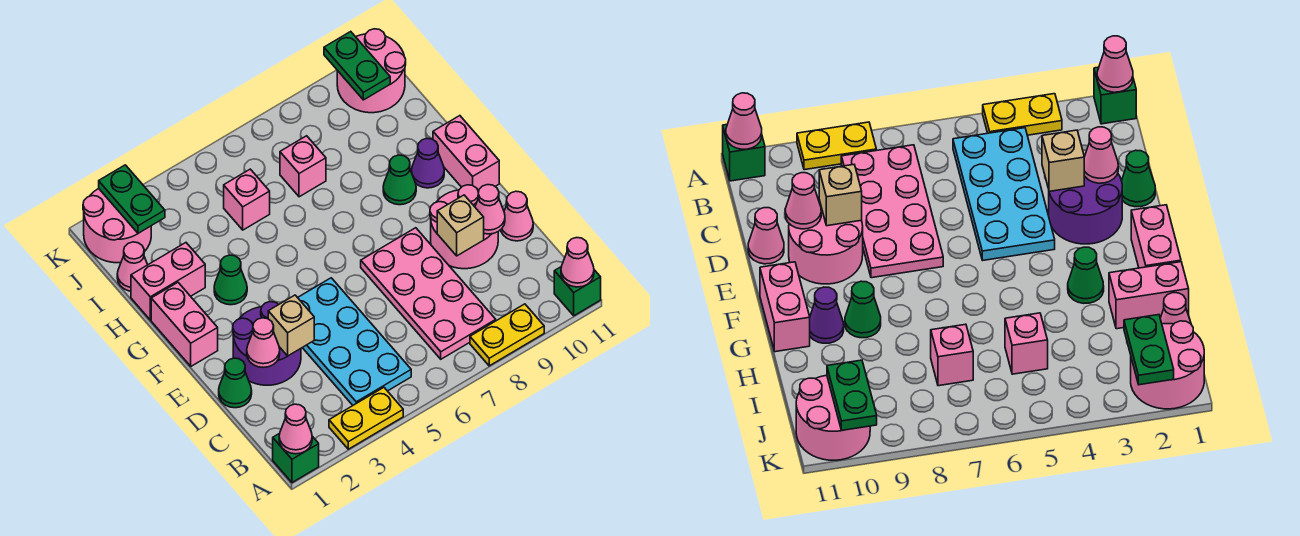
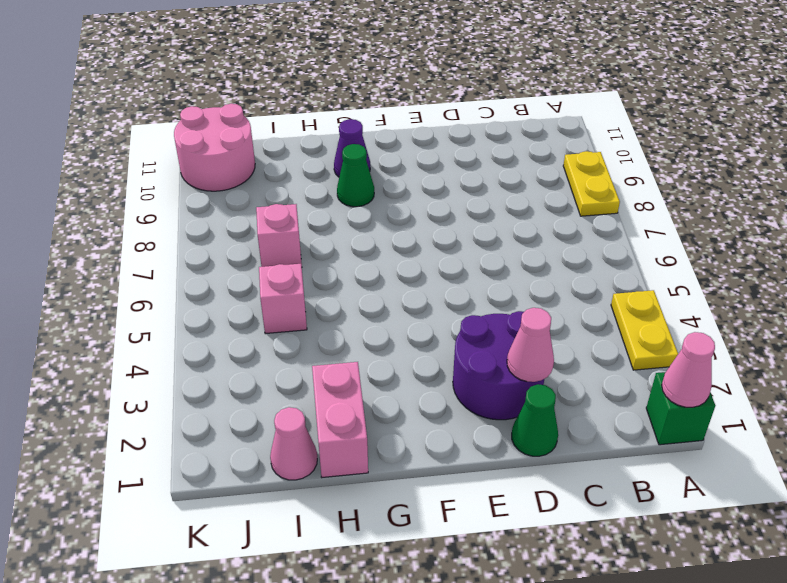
none -> green brick A11 level 1
none -> cyan plate B4:E5 level 1
none -> pink plate B7:E8 level 1

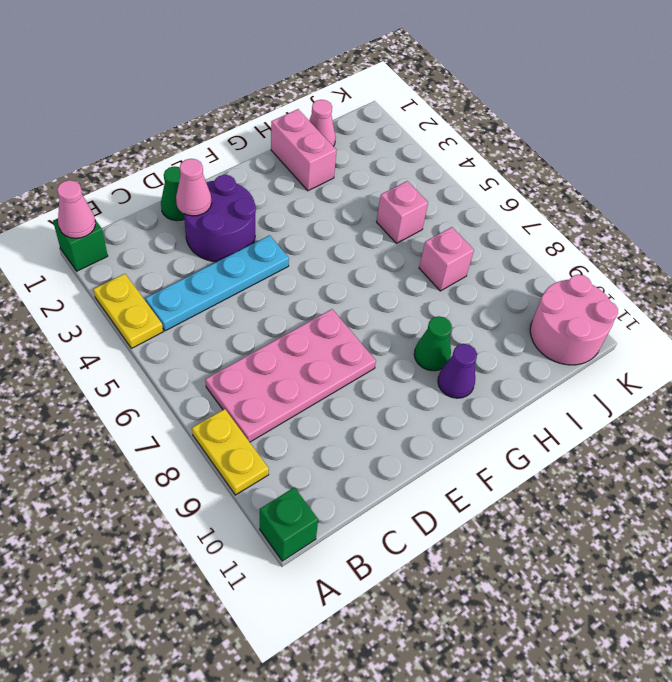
cyan plate B4:E4 level 1 -> cyan plate B4:E5 level 1
none -> pink round brick D9:E10 level 1
none -> pink cone D11 level 1
none -> pink brick F1:G1 level 1

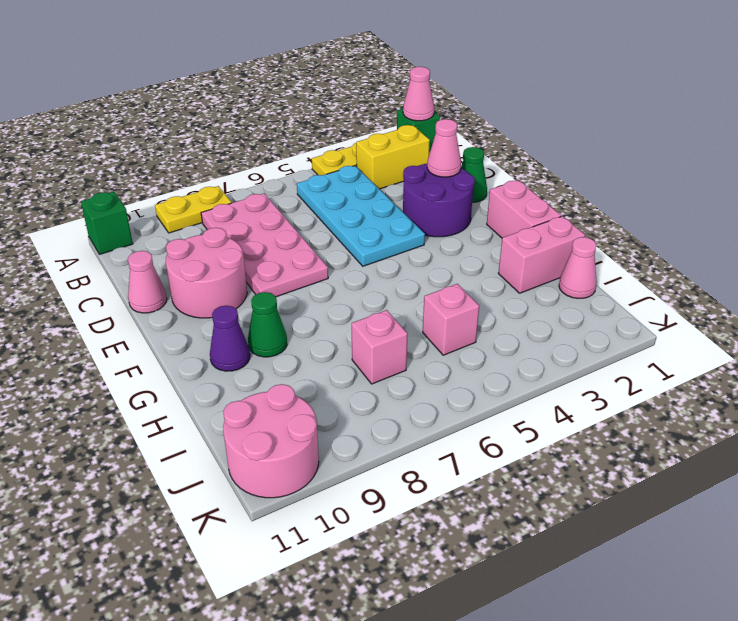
yellow brick B2:B3 level 1 -> none
none -> pink brick F11:G11 level 1
none -> green cone G3 level 1
none -> pink round brick J1:K2 level 1

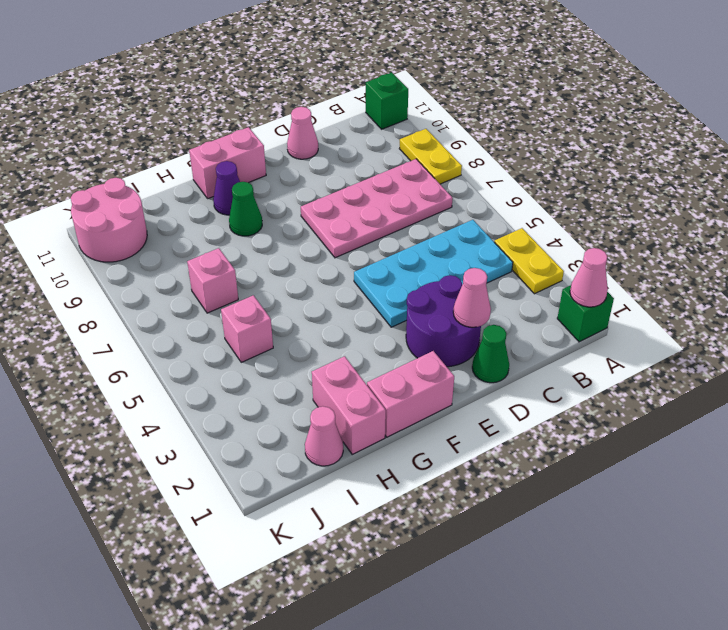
none -> pink round brick D9:E10 level 1
none -> green cone G3 level 1
none -> pink round brick J1:K2 level 1

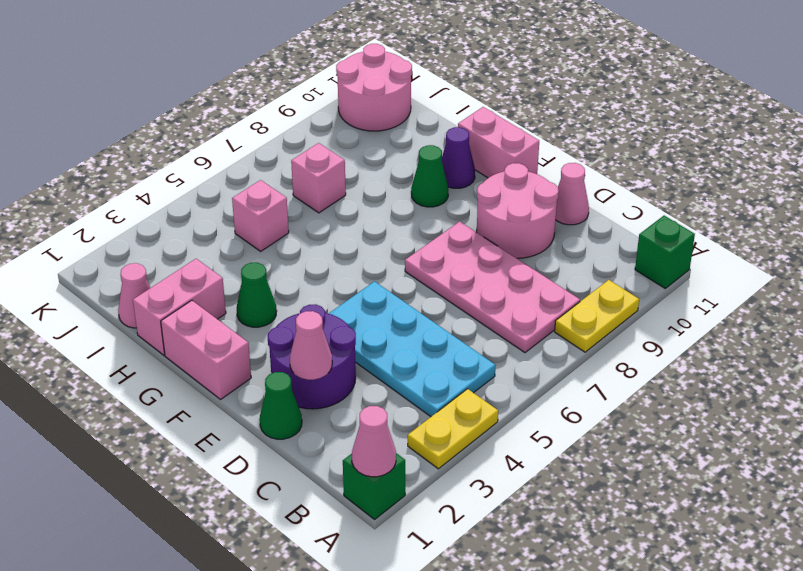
none -> pink round brick J1:K2 level 1
none -> pink cone A11 level 2
none -> tan brick D3 level 2

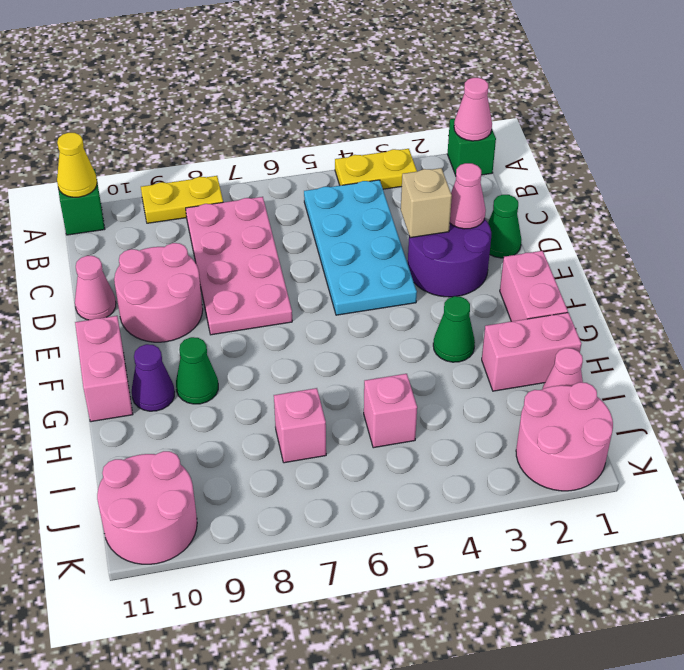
yellow cone A11 level 2 -> pink cone A11 level 2
none -> tan brick D9 level 2
none -> pink cone D10 level 2
none -> green plate J2:K2 level 2

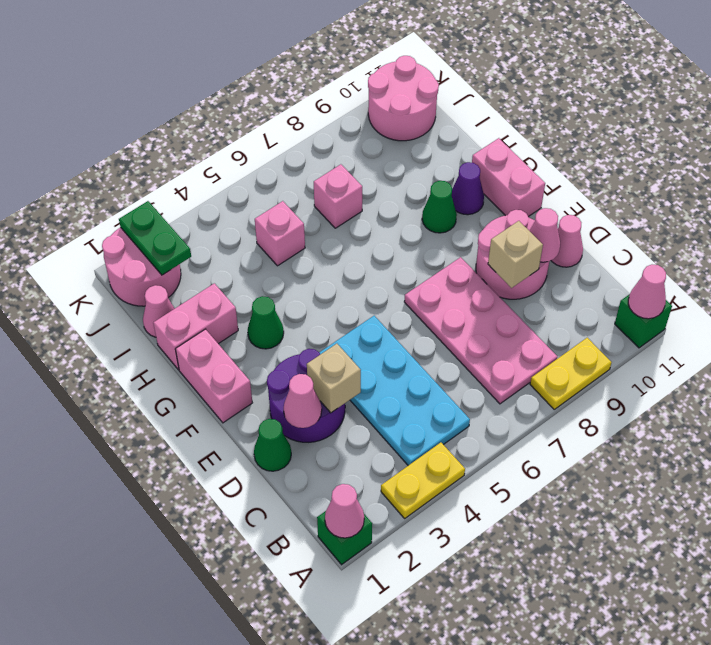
none -> green plate J10:K10 level 2

